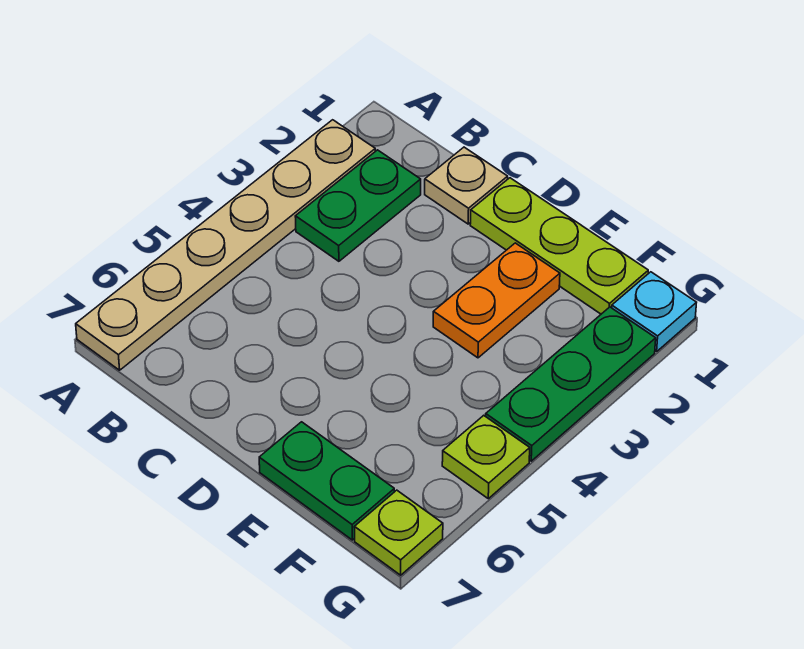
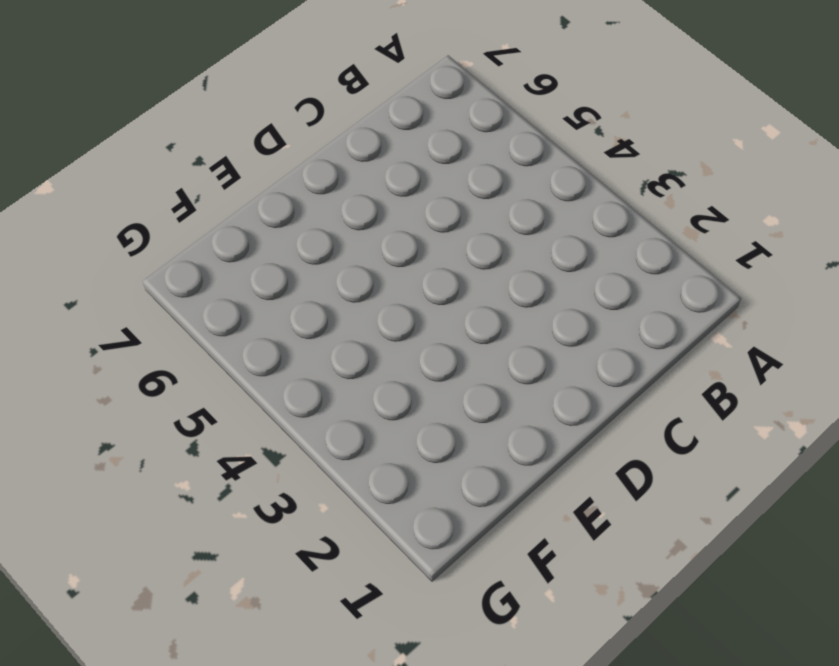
none -> tan plate A2:A7 level 1
none -> green plate B2:B3 level 1

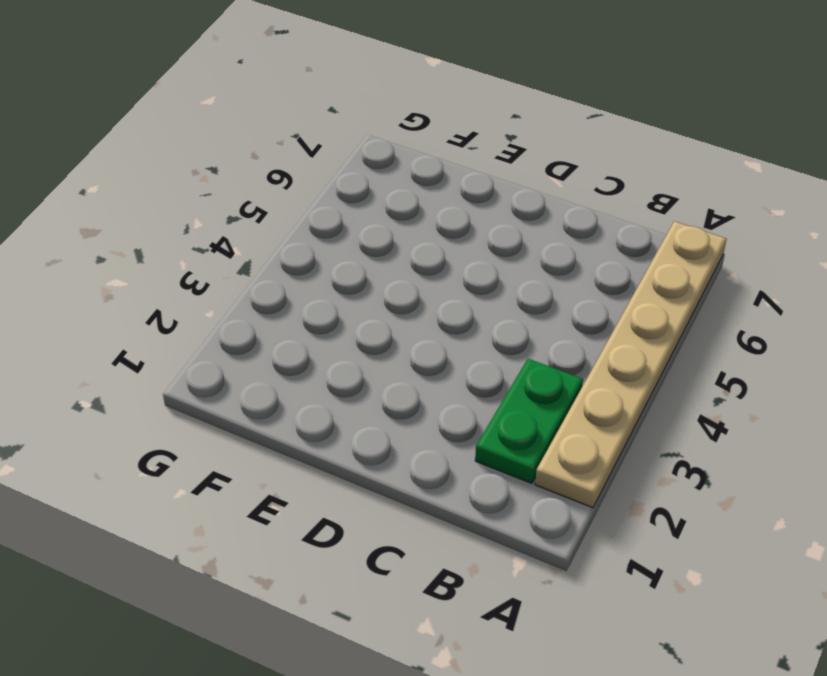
none -> tan plate C1 level 1
none -> lime plate D1:F1 level 1

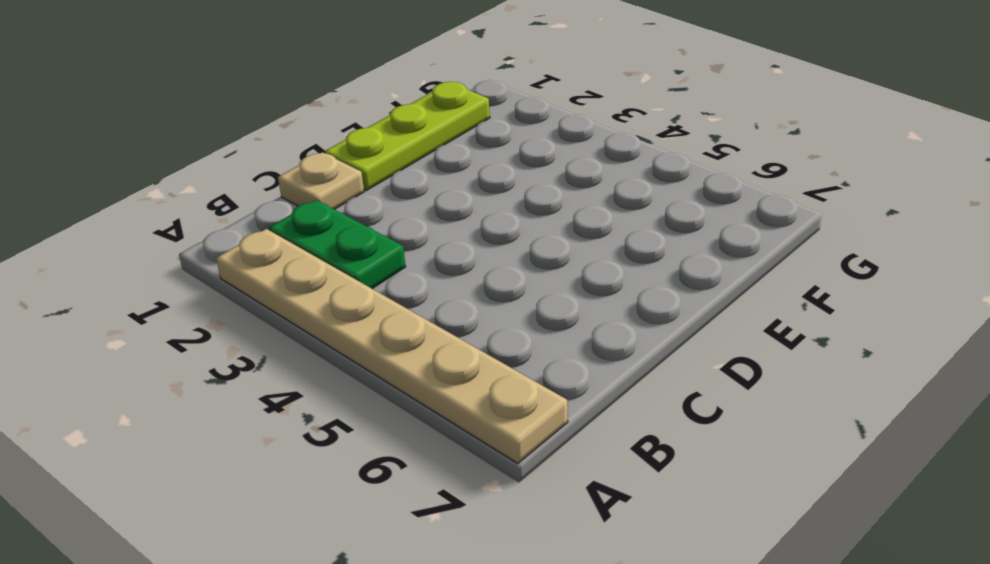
none -> orange plate E2:E3 level 1
none -> green plate E7:F7 level 1

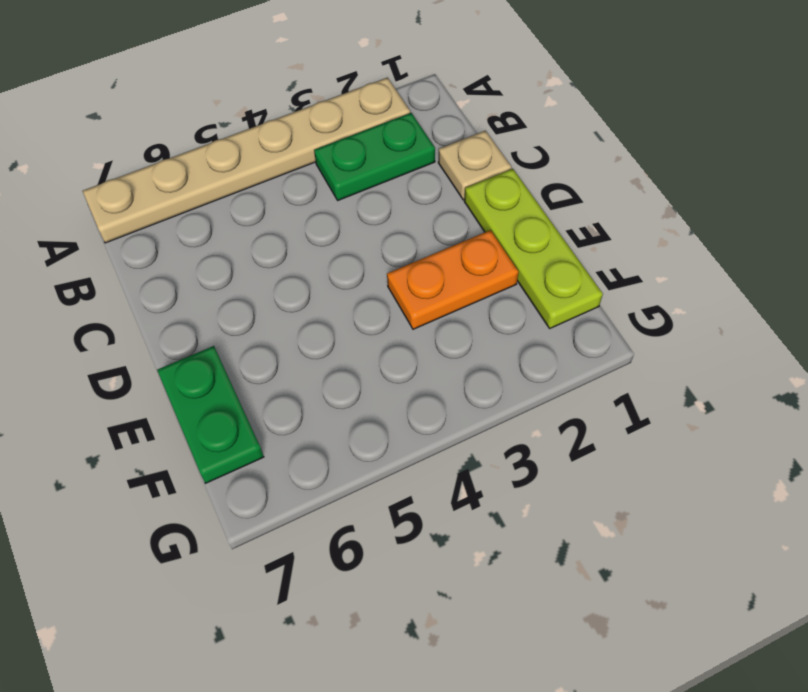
none -> cyan plate G1 level 1
none -> green plate G2:G4 level 1

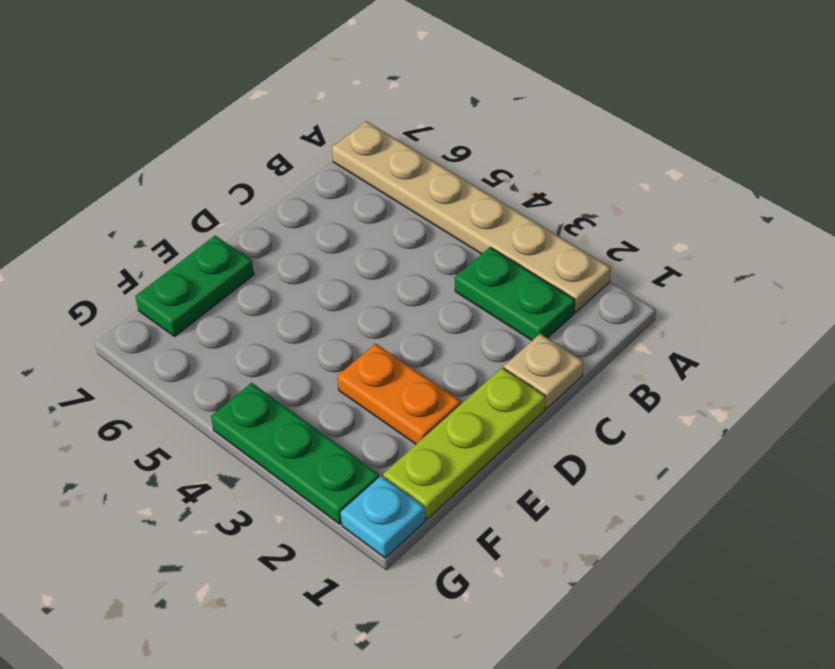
none -> lime plate G5 level 1
none -> lime plate G7 level 1

